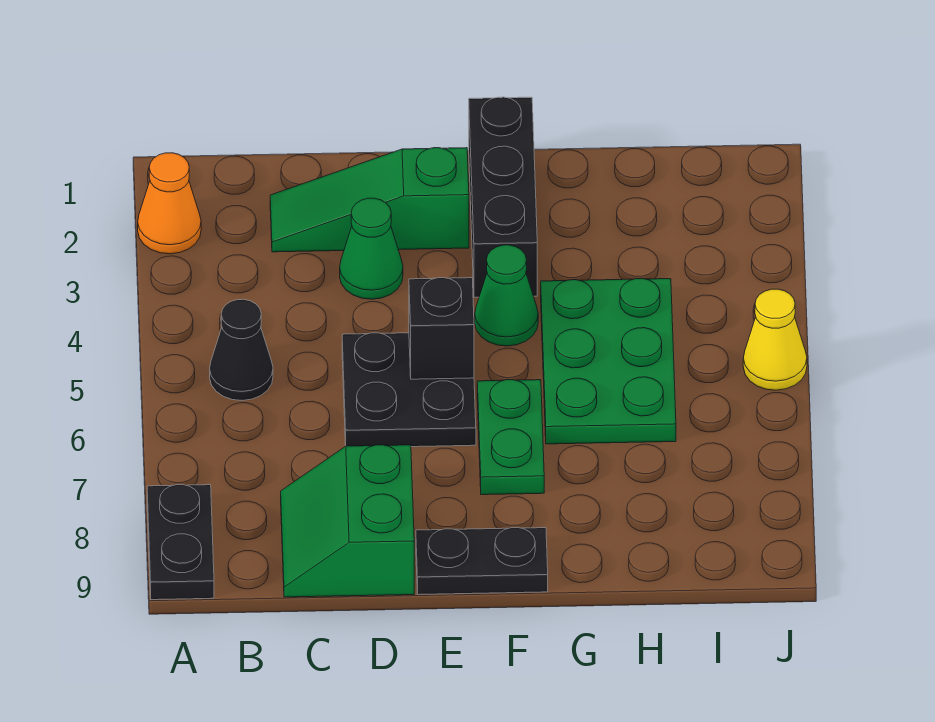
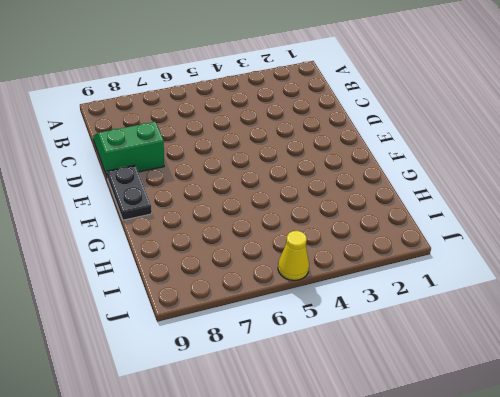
none -> orange cone A2 level 1
none -> black plate A8:A9 level 1
none -> black cone B5 level 1

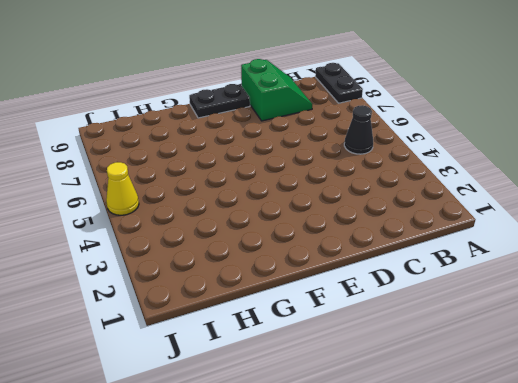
none -> orange cone A2 level 1
none -> green slope C2:E2 level 1 top E
none -> green cone D3 level 1

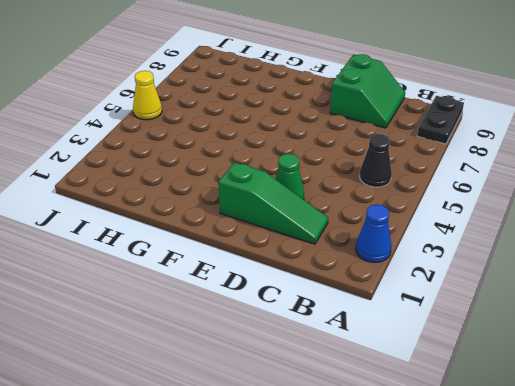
blue cone A2 level 1 -> orange cone A2 level 1
none -> black plate D5:E6 level 1
none -> black plate E9:F9 level 1
none -> black brick F1:F3 level 1

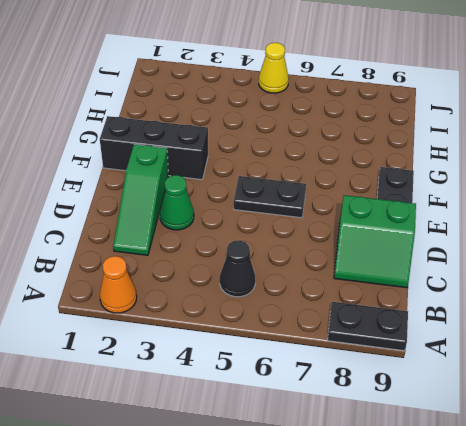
black plate E5:E6 level 1 -> black plate D5:E6 level 1
none -> green cone F4 level 1
none -> green plate F6:F7 level 1
none -> green plate G4:H6 level 1

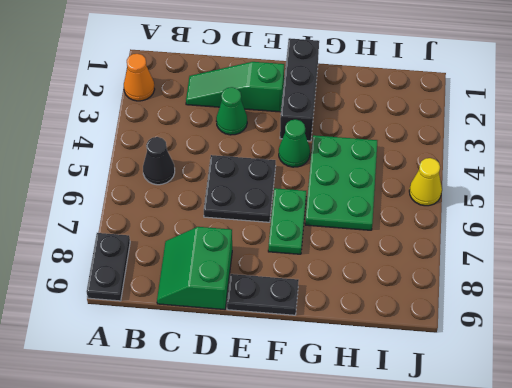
none -> black brick E5 level 2

